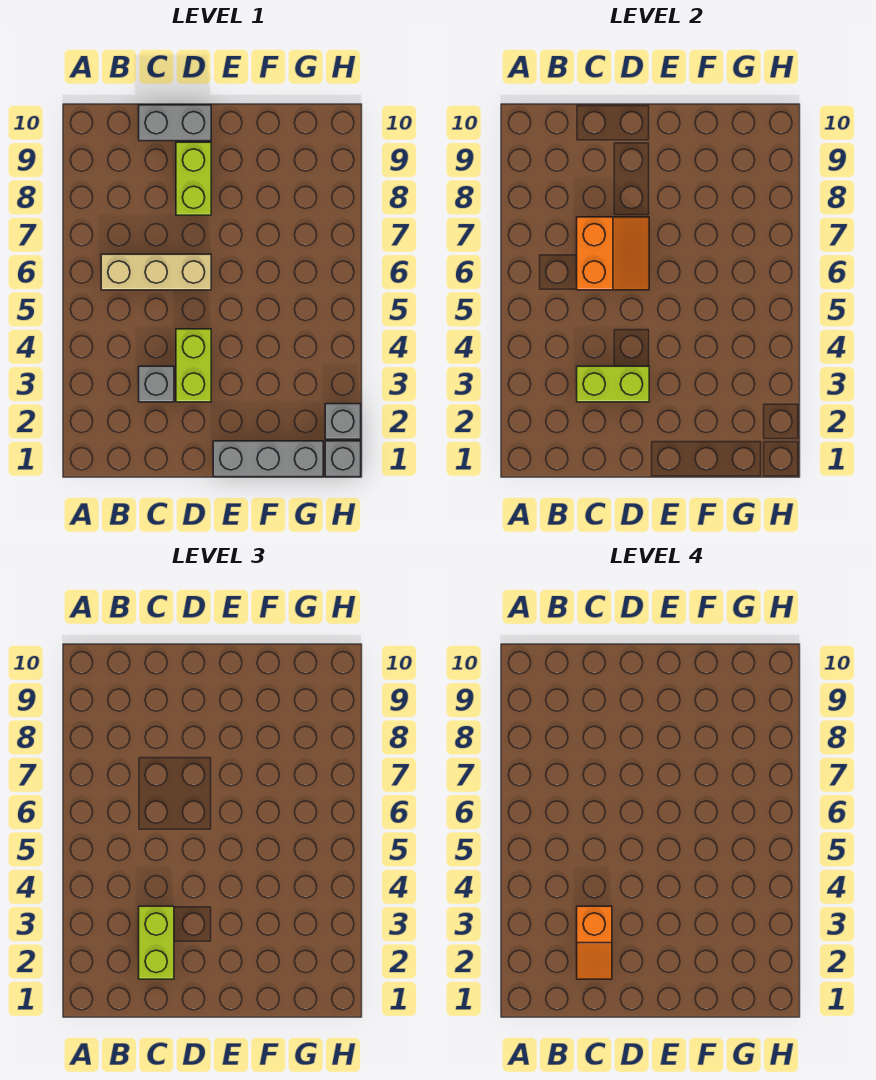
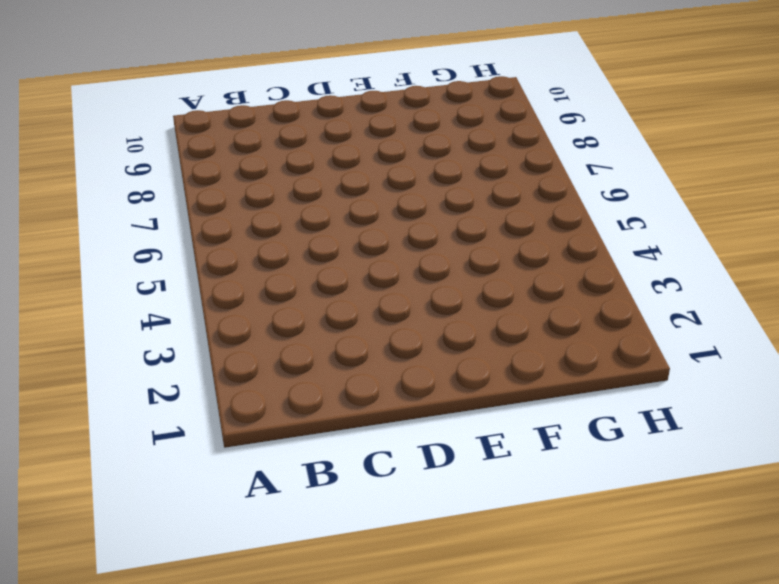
none -> tan brick B6:D6 level 1
none -> grey brick C3 level 1
none -> grey brick C10:D10 level 1

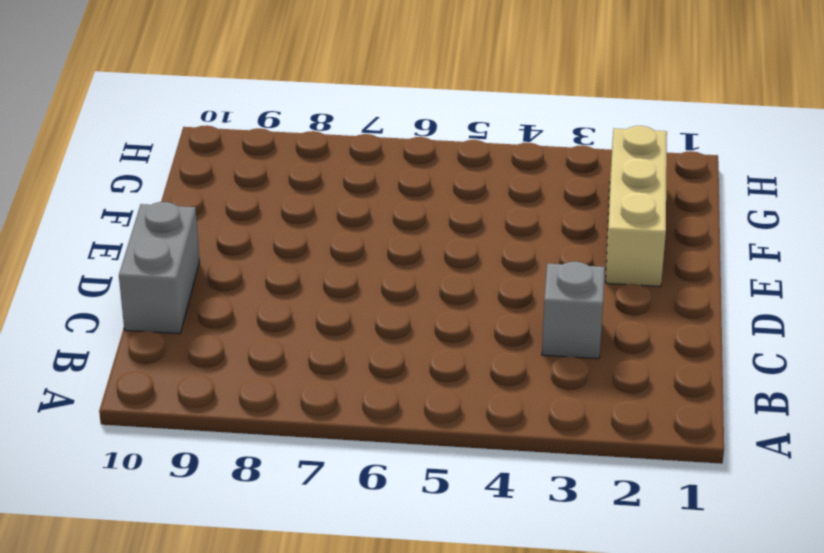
tan brick E2:G2 level 1 -> tan brick B6:D6 level 1
none -> lime brick D3:D4 level 1
none -> lime brick D8:D9 level 1
none -> grey brick E1:G1 level 1

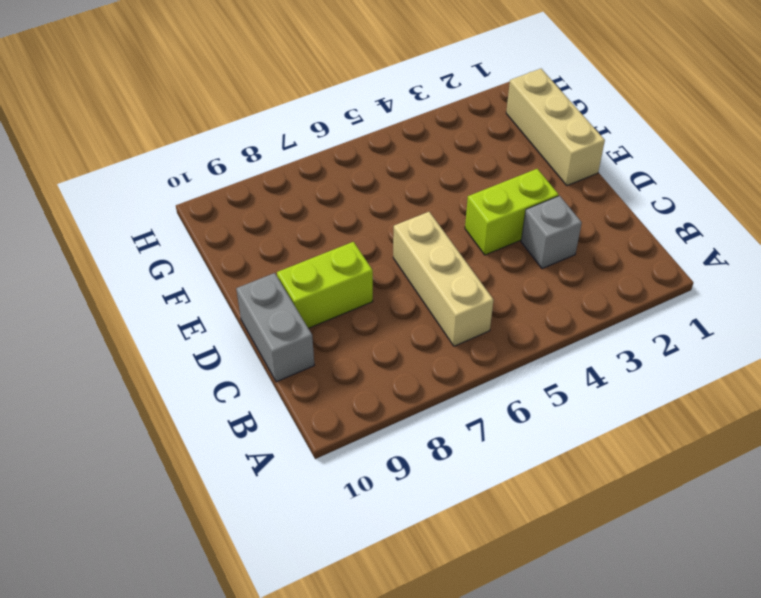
tan brick E1:G1 level 1 -> grey brick E1:G1 level 1
none -> grey brick H1 level 1
none -> grey brick H2 level 1
none -> lime brick C3:D3 level 2

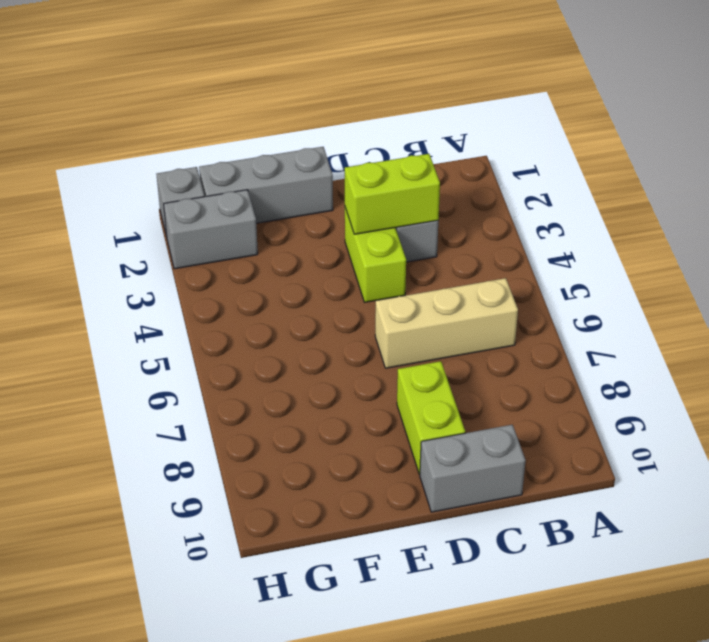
grey brick G2:H2 level 1 -> grey brick H2 level 1
none -> orange slope C6:D7 level 2 top C
none -> lime brick C2:C3 level 3
none -> orange slope C2:C3 level 4 top 3

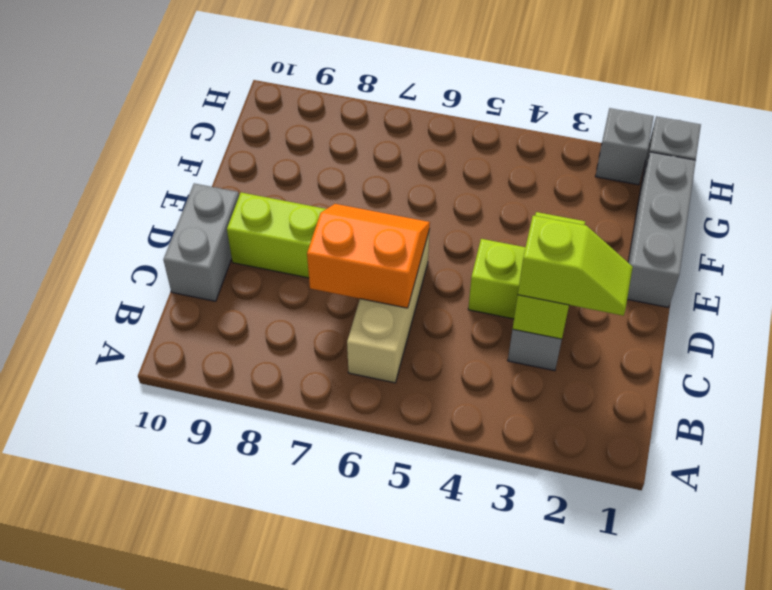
lime slope C2:C3 level 3 top 3 -> lime brick C2:C3 level 3
none -> orange slope C2:C3 level 4 top 3

